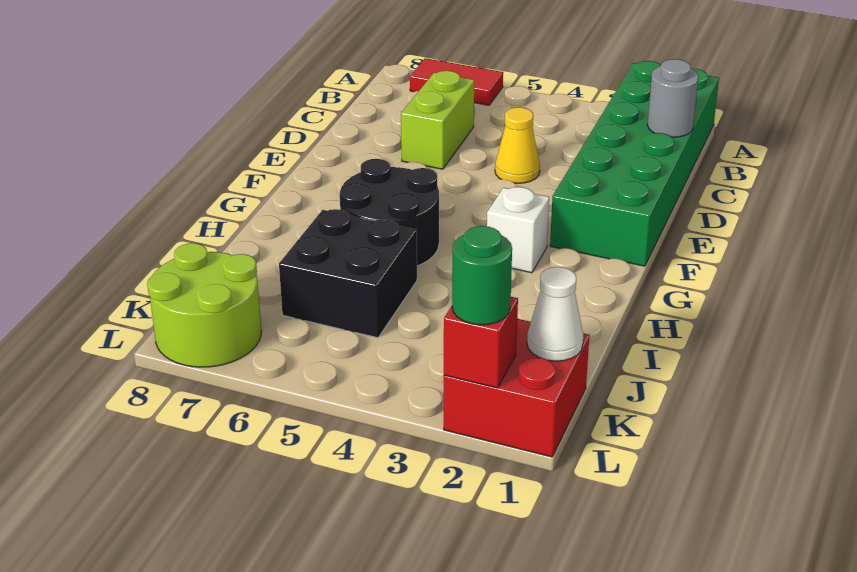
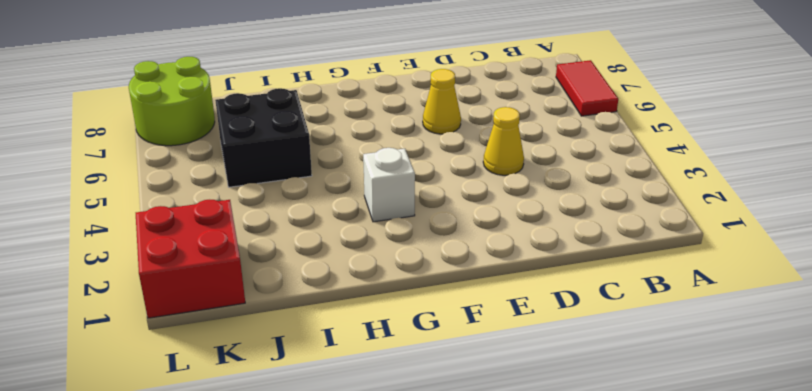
yellow cone E6 level 1 -> none
none -> green brick A1:F2 level 1
none -> lime brick C6:D6 level 1
none -> black round brick G5:H6 level 1

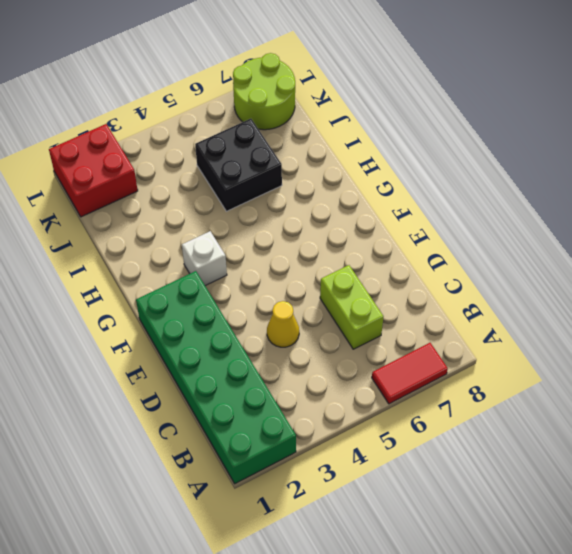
none -> black round brick G5:H6 level 1
none -> grey round brick C1 level 2
none -> white cone K1 level 2

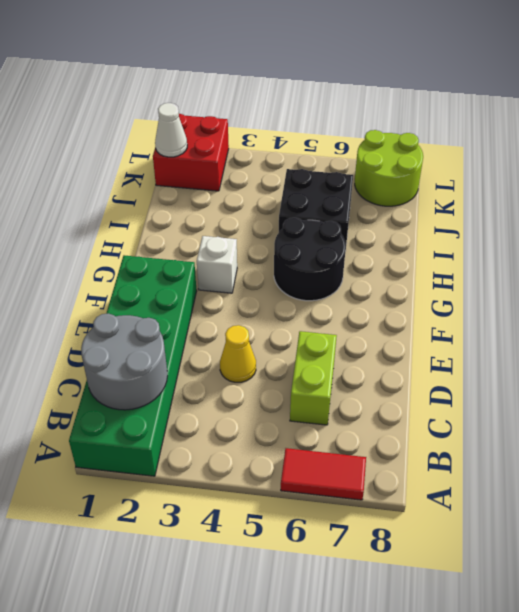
grey round brick B1:C2 level 2 -> grey round brick C1 level 2
none -> red brick L2 level 2
none -> green round brick L2 level 3

